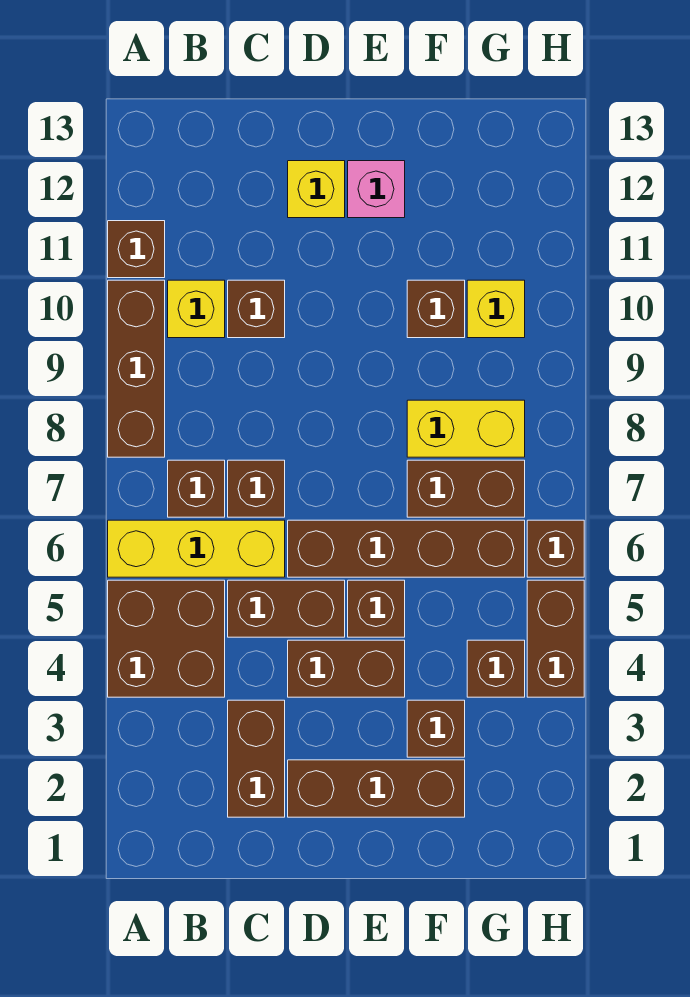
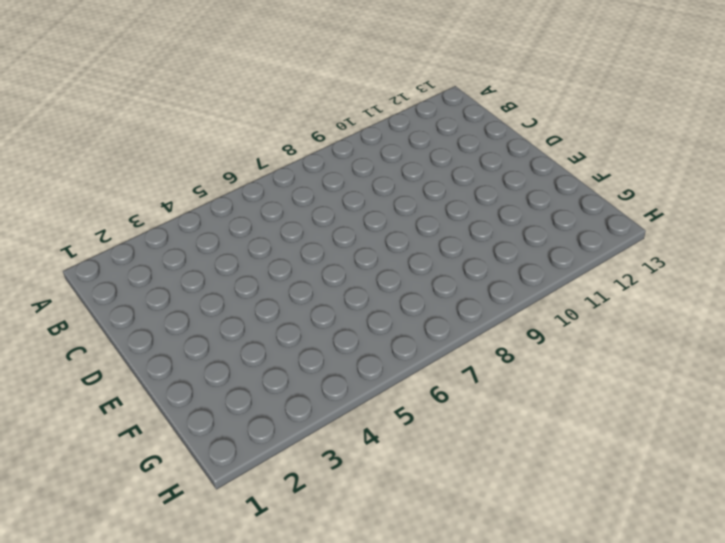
none -> brown brick A4:B5 level 1
none -> yellow brick A6:C6 level 1
none -> brown brick A8:A10 level 1

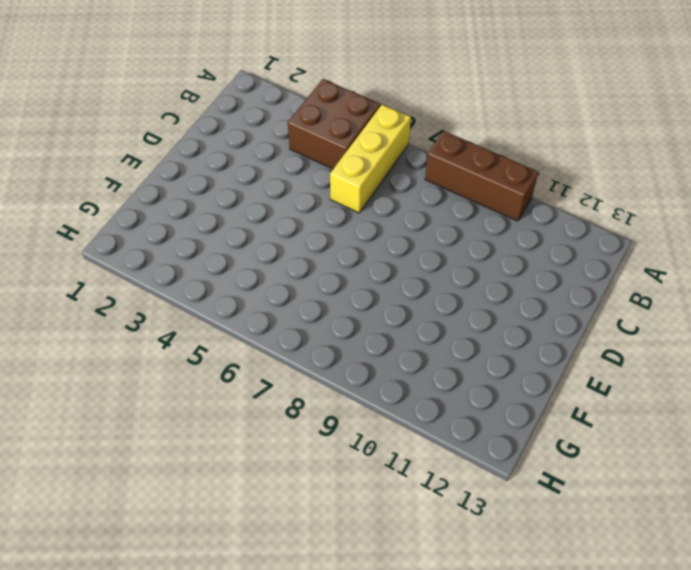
none -> brown brick A11 level 1
none -> brown brick B7 level 1
none -> yellow brick B10 level 1

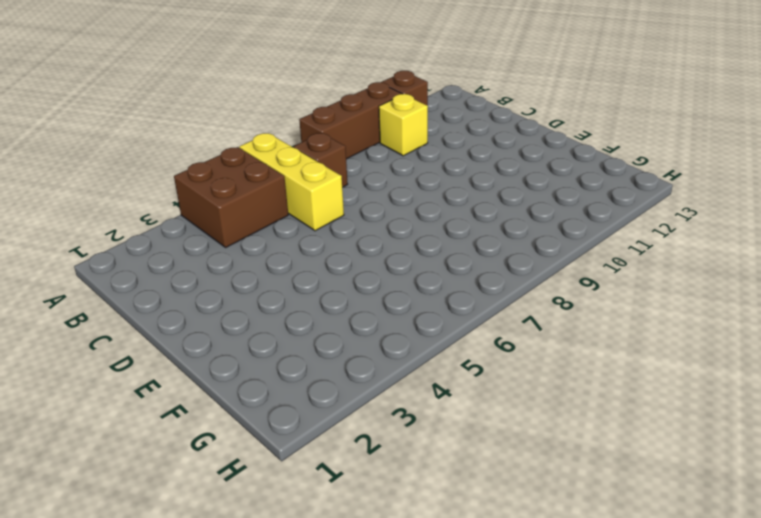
none -> brown brick C2:C3 level 1
none -> brown brick C5:D5 level 1
none -> brown brick C7 level 1

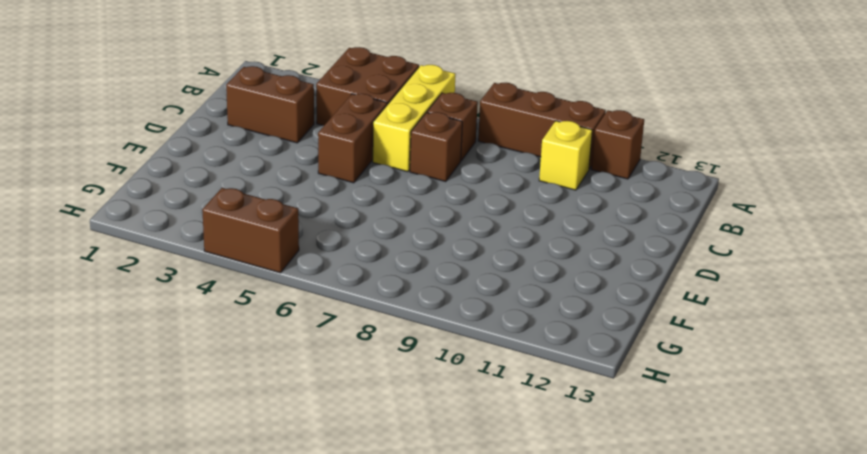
none -> brown brick C10 level 1
none -> brown brick D2:F2 level 1
none -> brown brick D4:E4 level 1

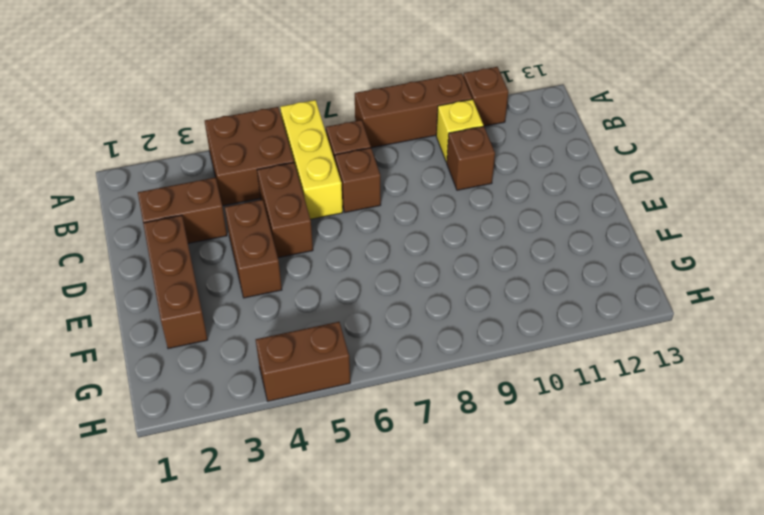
none -> brown brick D6:G6 level 1
none -> yellow brick D12 level 1
none -> brown brick E5 level 1

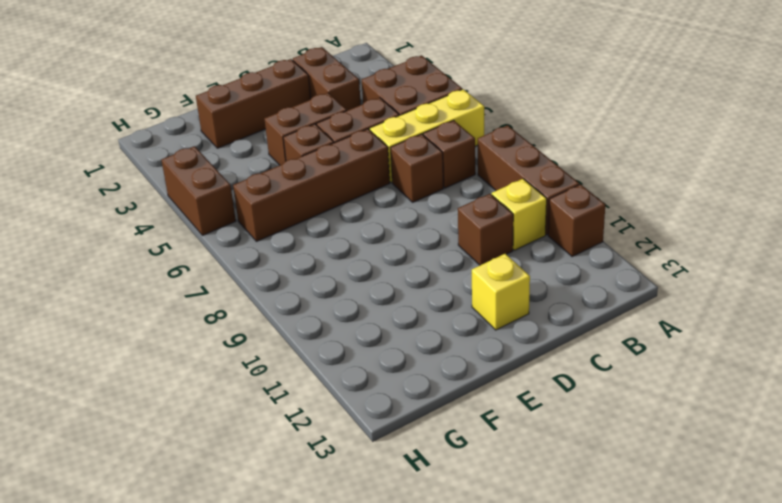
none -> pink brick E12 level 1
none -> brown brick F3 level 1
none -> brown brick F7:G7 level 1

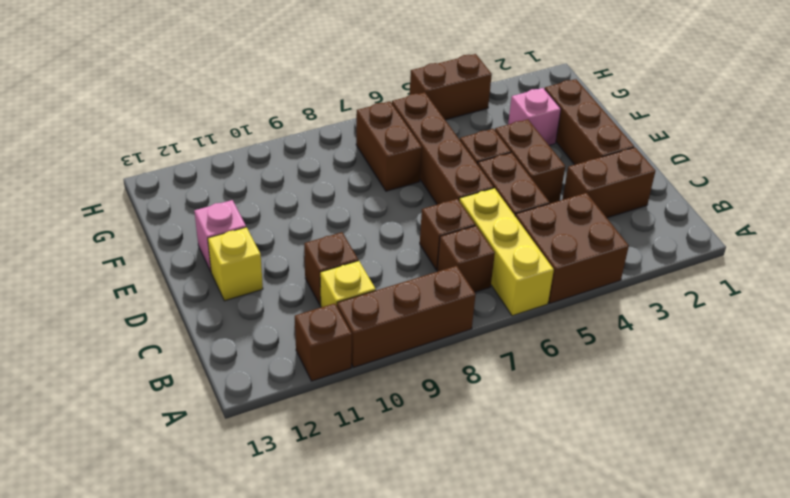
pink brick F3 level 1 -> brown brick F3 level 1
none -> yellow brick F8:G8 level 1
none -> brown brick F10 level 1
none -> brown brick G4 level 1

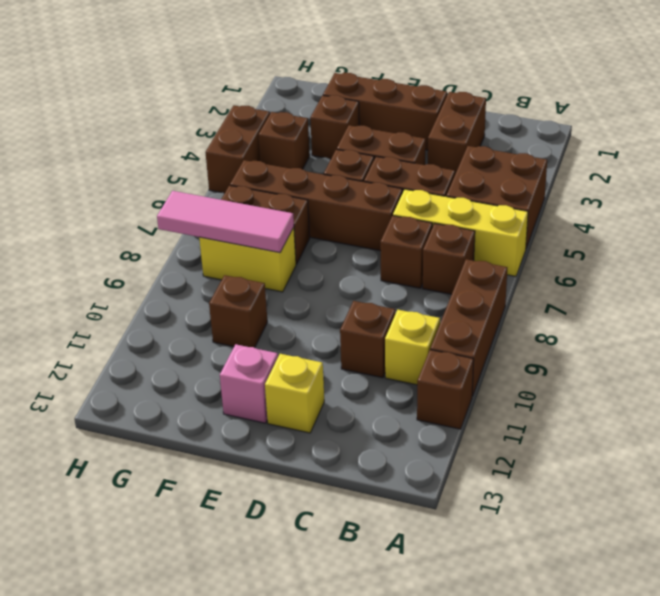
pink tile F8:H8 level 2 -> none
none -> yellow brick G10 level 1
none -> brown brick H6 level 1

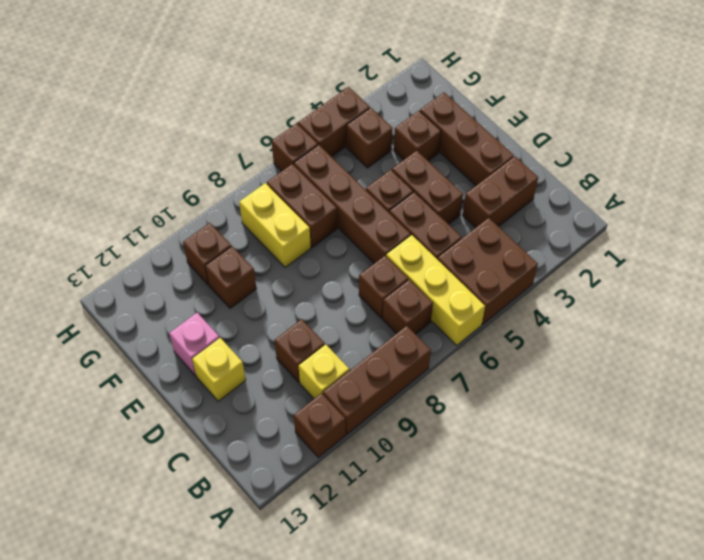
brown brick G10 level 1 -> yellow brick G10 level 1

